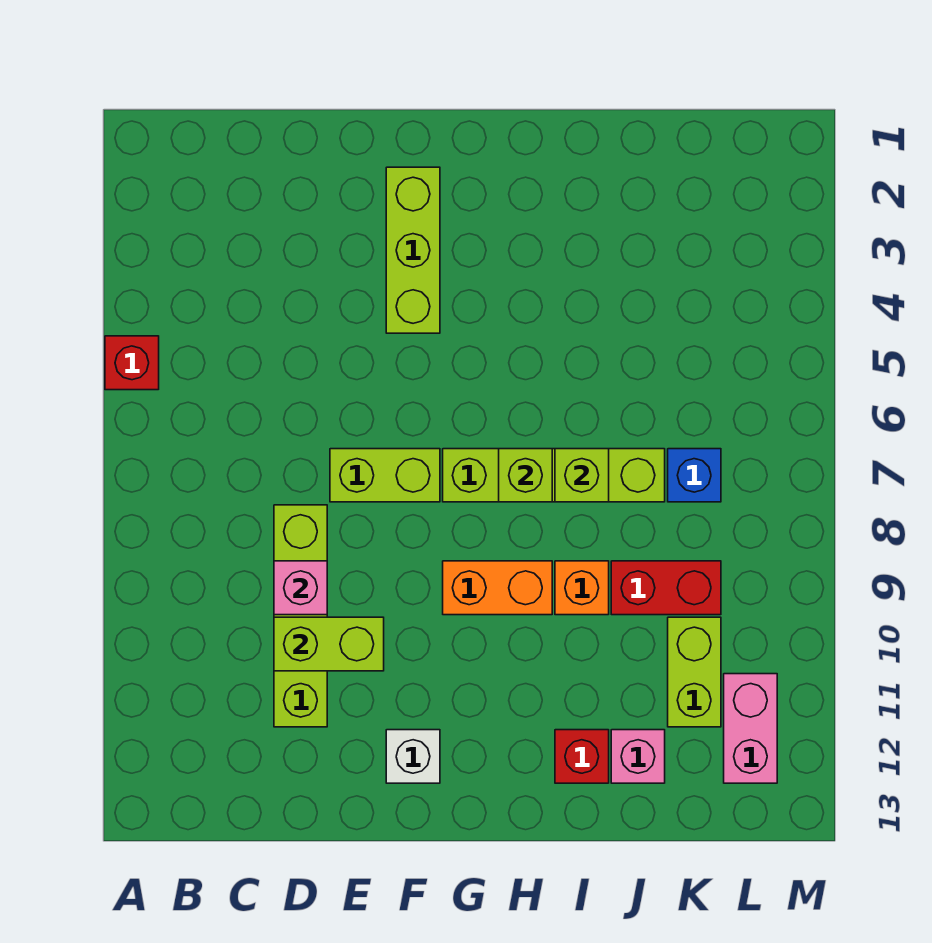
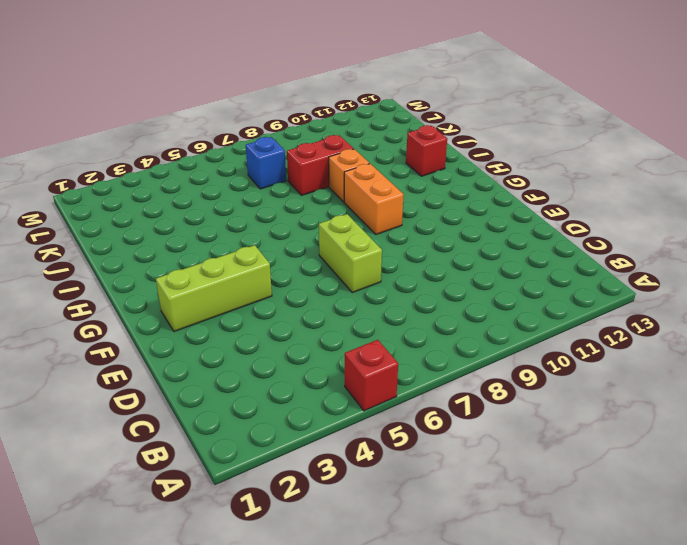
red brick J8:J9 level 1 -> red brick J9:K9 level 1
none -> lime brick D8:D11 level 1
none -> white brick F12 level 1
none -> lime brick G7:J7 level 1

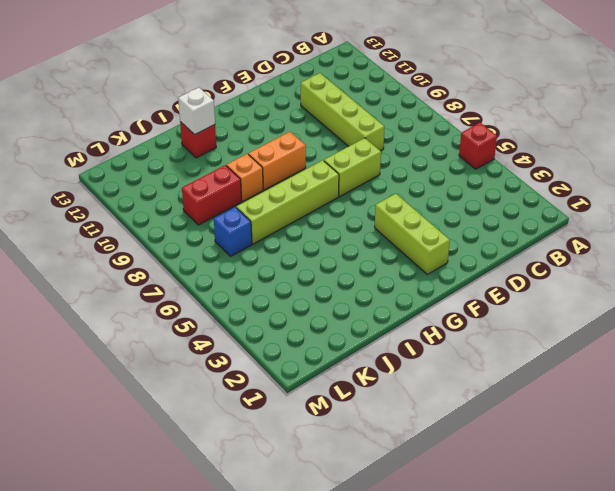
white brick I12 level 2 -> white brick F12 level 1
none -> pink brick J12 level 1
none -> lime brick K10:K11 level 1
none -> pink brick L11:L12 level 1

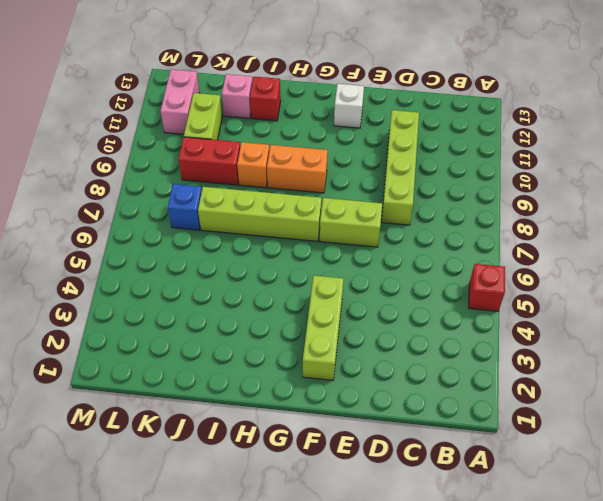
none -> pink brick D9 level 2
none -> lime brick D10:E10 level 2
none -> lime brick H7 level 2

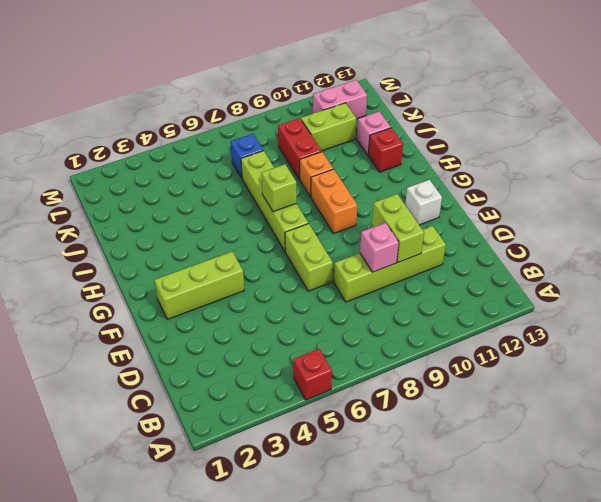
none -> lime brick I7 level 2

